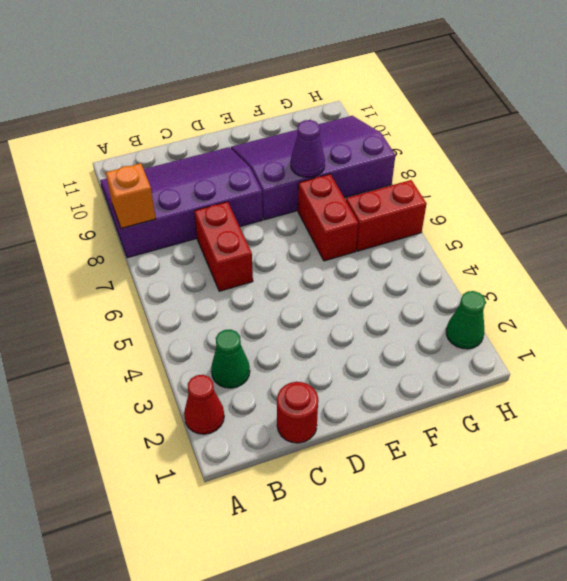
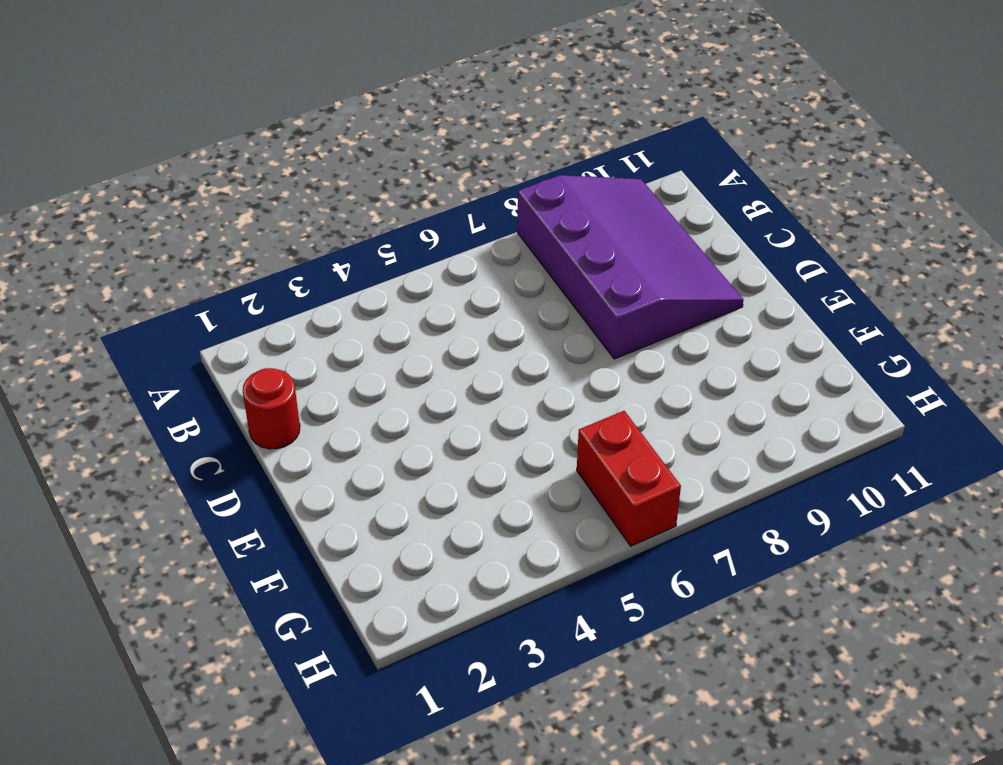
none -> red cone A2 level 1
none -> green cone B3 level 1

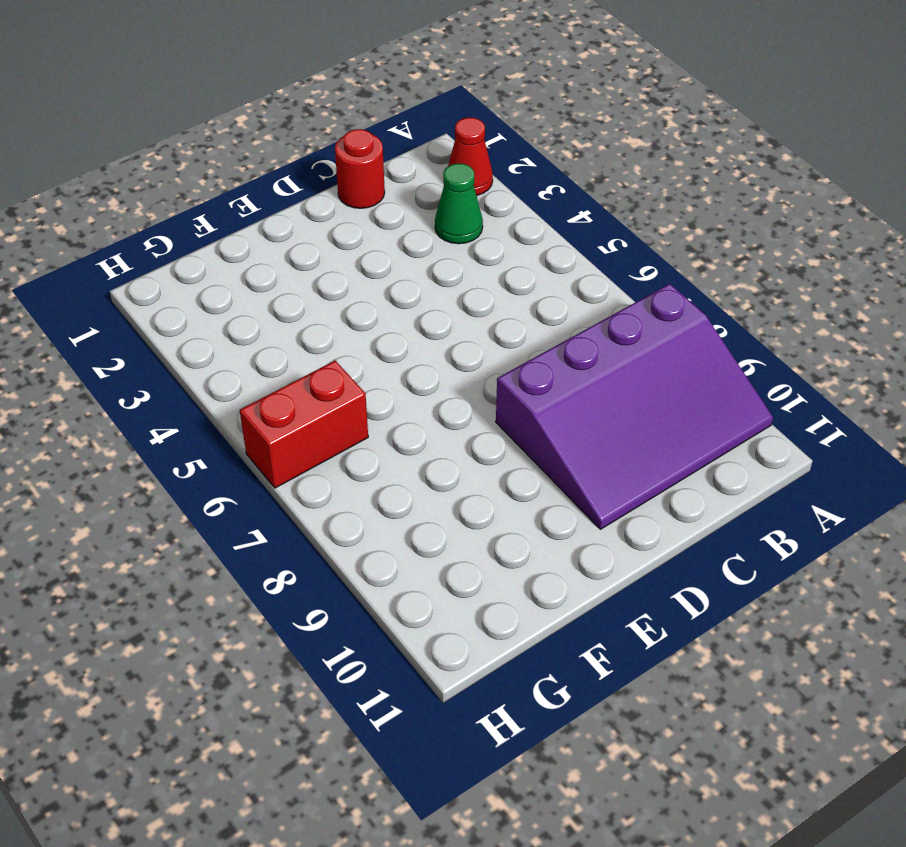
none -> red brick C6:C7 level 1
none -> purple slope E8:H10 level 1 top 8

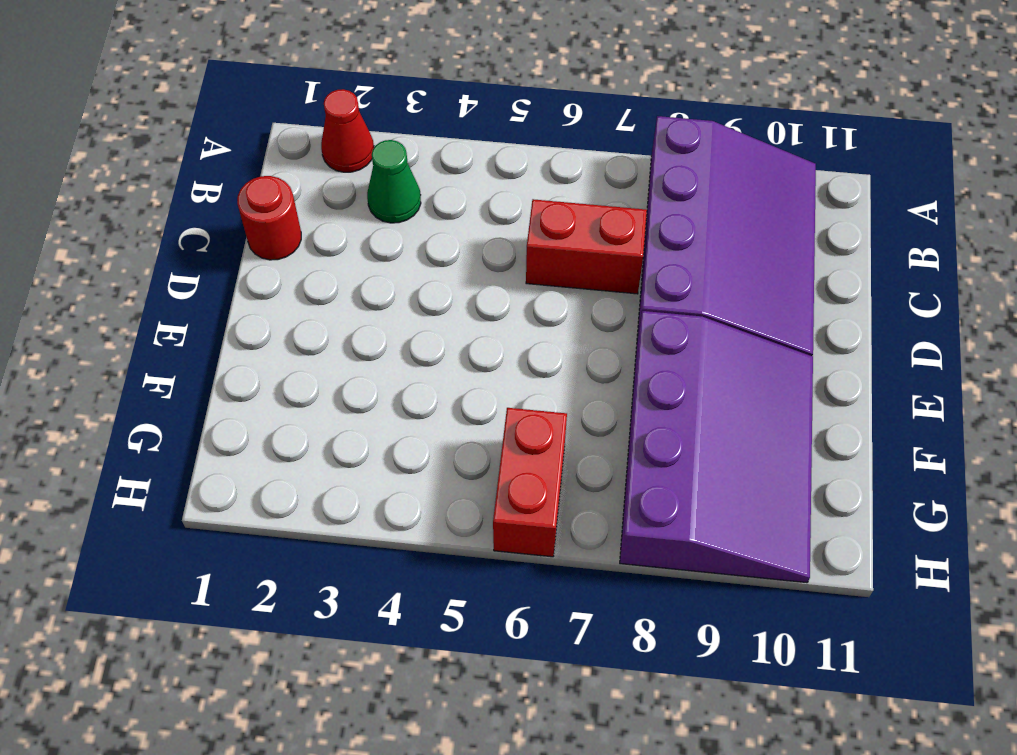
none -> red brick F6:F7 level 1
none -> green cone H2 level 1

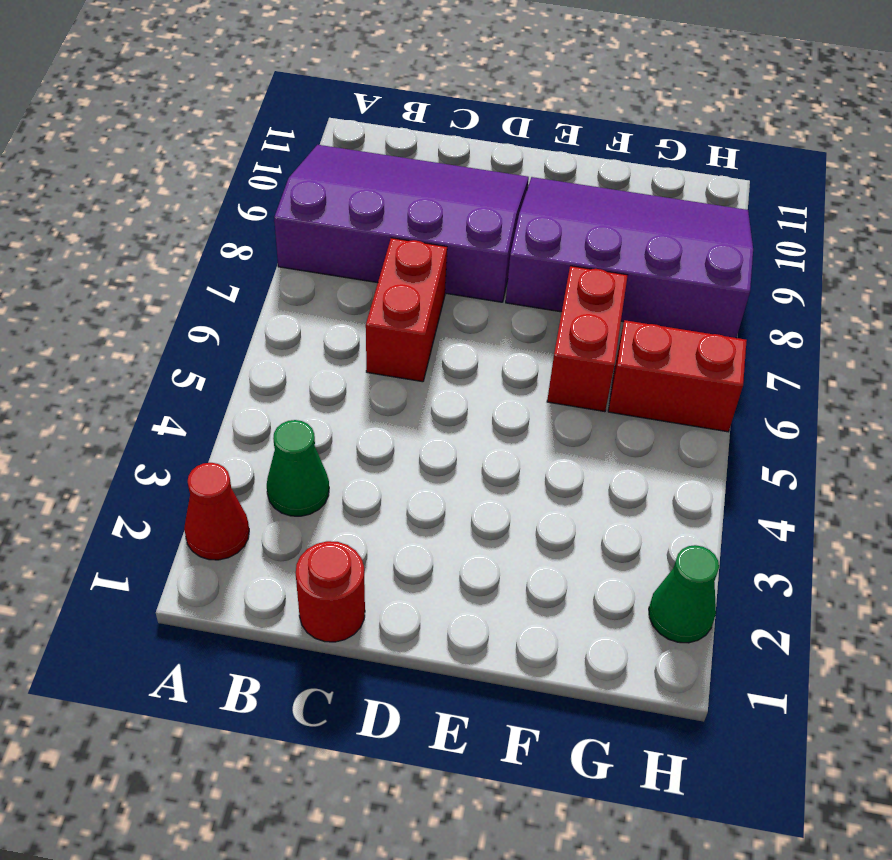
none -> orange brick A8 level 2
none -> purple cone F8 level 2

